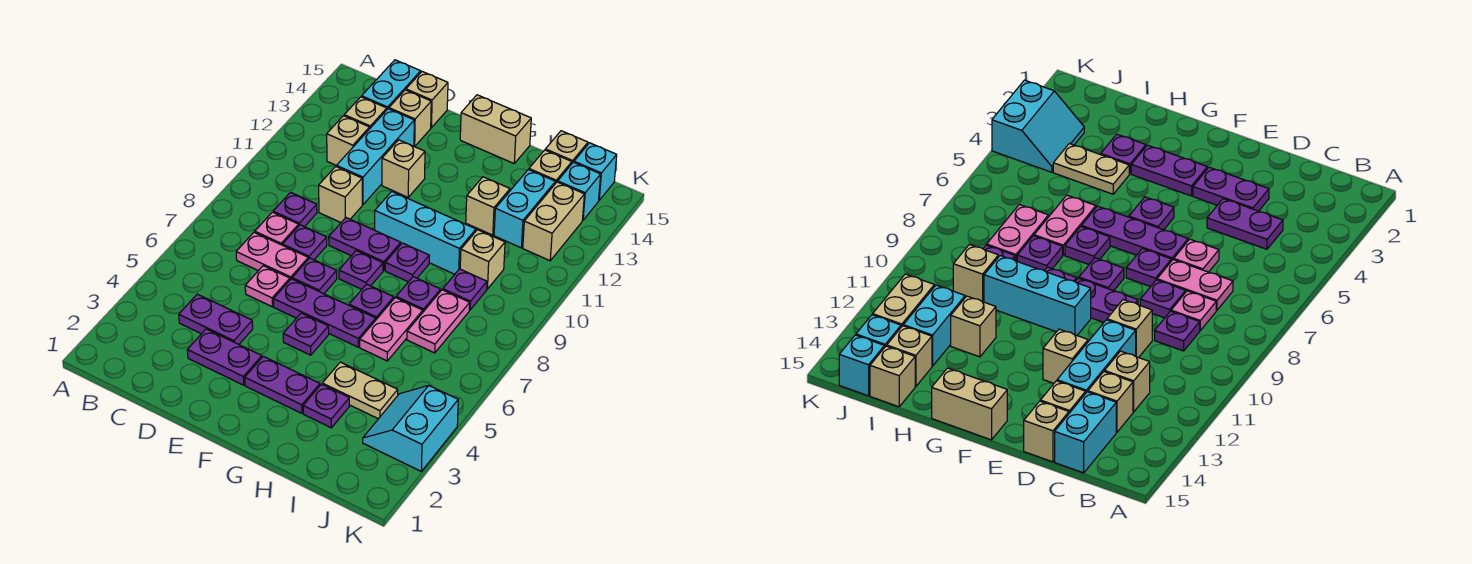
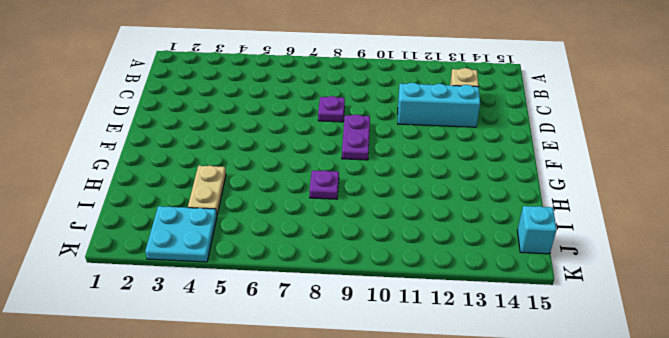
cyan plate J3:K4 level 1 -> cyan slope J3:K4 level 1 top K
none -> purple plate C4:D4 level 1
none -> pink plate C7:D7 level 1
none -> pink plate C8 level 1
none -> purple plate C9 level 1

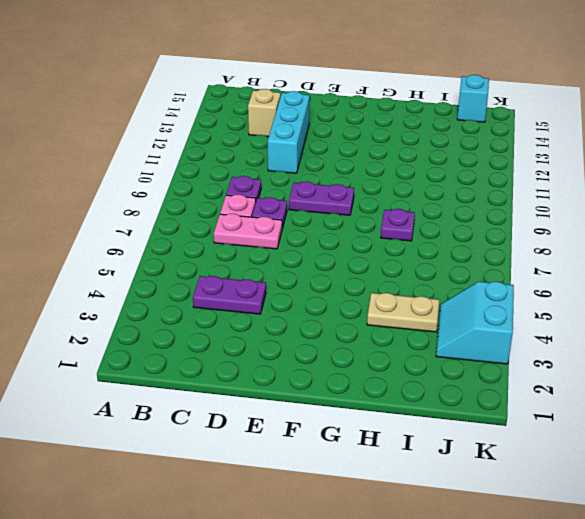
none -> tan brick C12 level 1
none -> cyan brick C14:C15 level 1
none -> purple plate D3:E3 level 1
none -> pink plate D6 level 1

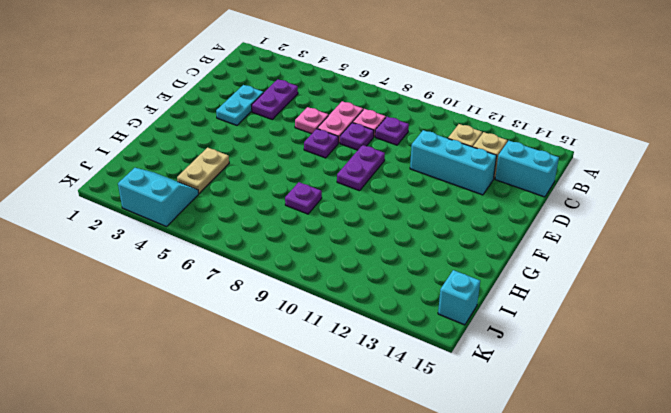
cyan plate D3:E3 level 1 -> purple plate D3:E3 level 1
none -> tan brick D10 level 1
none -> tan brick D14 level 1
none -> tan brick D15 level 1
none -> purple plate E6:G6 level 1

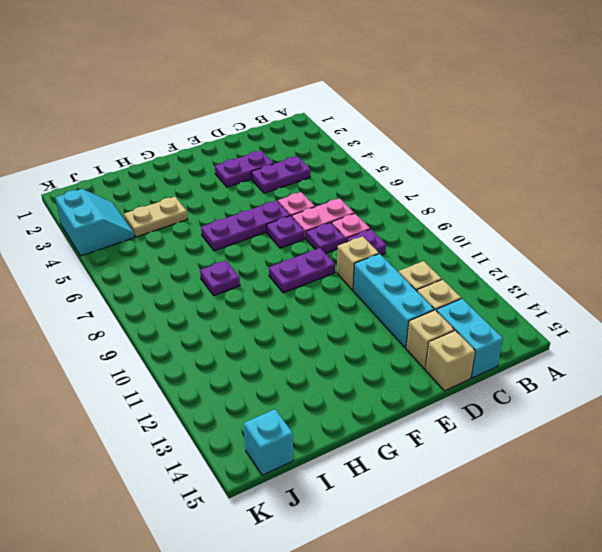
none -> tan brick E12 level 1
none -> purple plate F3:G3 level 1
none -> purple plate F5 level 1
none -> purple plate F8 level 1

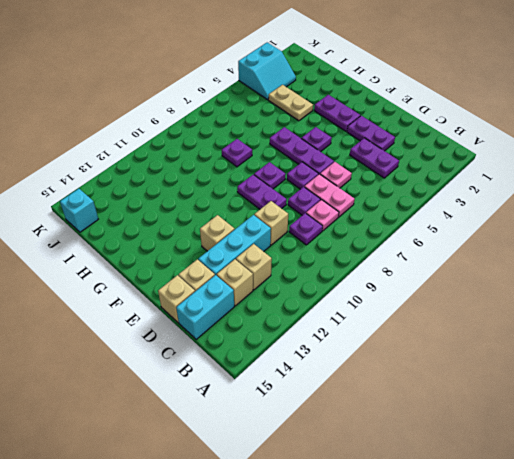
none -> cyan brick F10:H10 level 1
none -> tan brick F15:G15 level 1
none -> purple plate G7 level 1
none -> purple plate G9 level 1

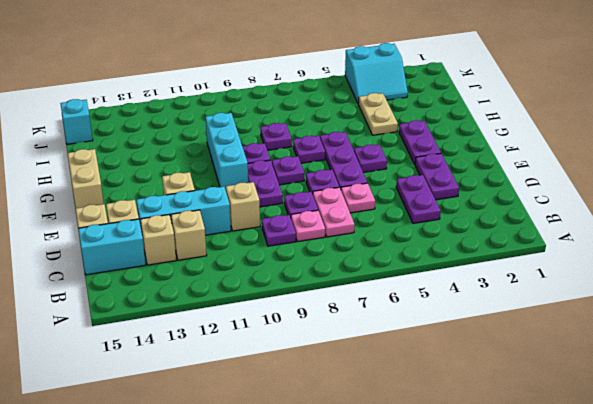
none -> purple plate H3 level 1
none -> pink plate H6:H7 level 1
none -> tan brick H12 level 1
none -> pink plate I7:I8 level 1

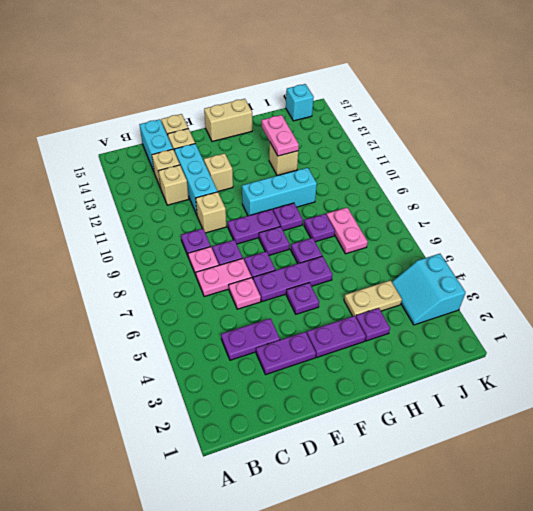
pink plate H12:H13 level 2 -> pink plate H6:H7 level 1
none -> purple plate I9 level 1
none -> tan brick I10 level 1
none -> cyan brick I12:I13 level 1
none -> tan brick I14 level 1

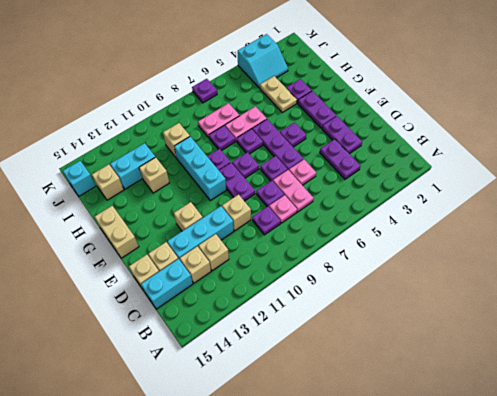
purple plate K7 level 1 -> purple plate I9 level 1
none -> tan brick I15 level 1
none -> tan brick J12:J13 level 1
none -> cyan brick J14 level 1

